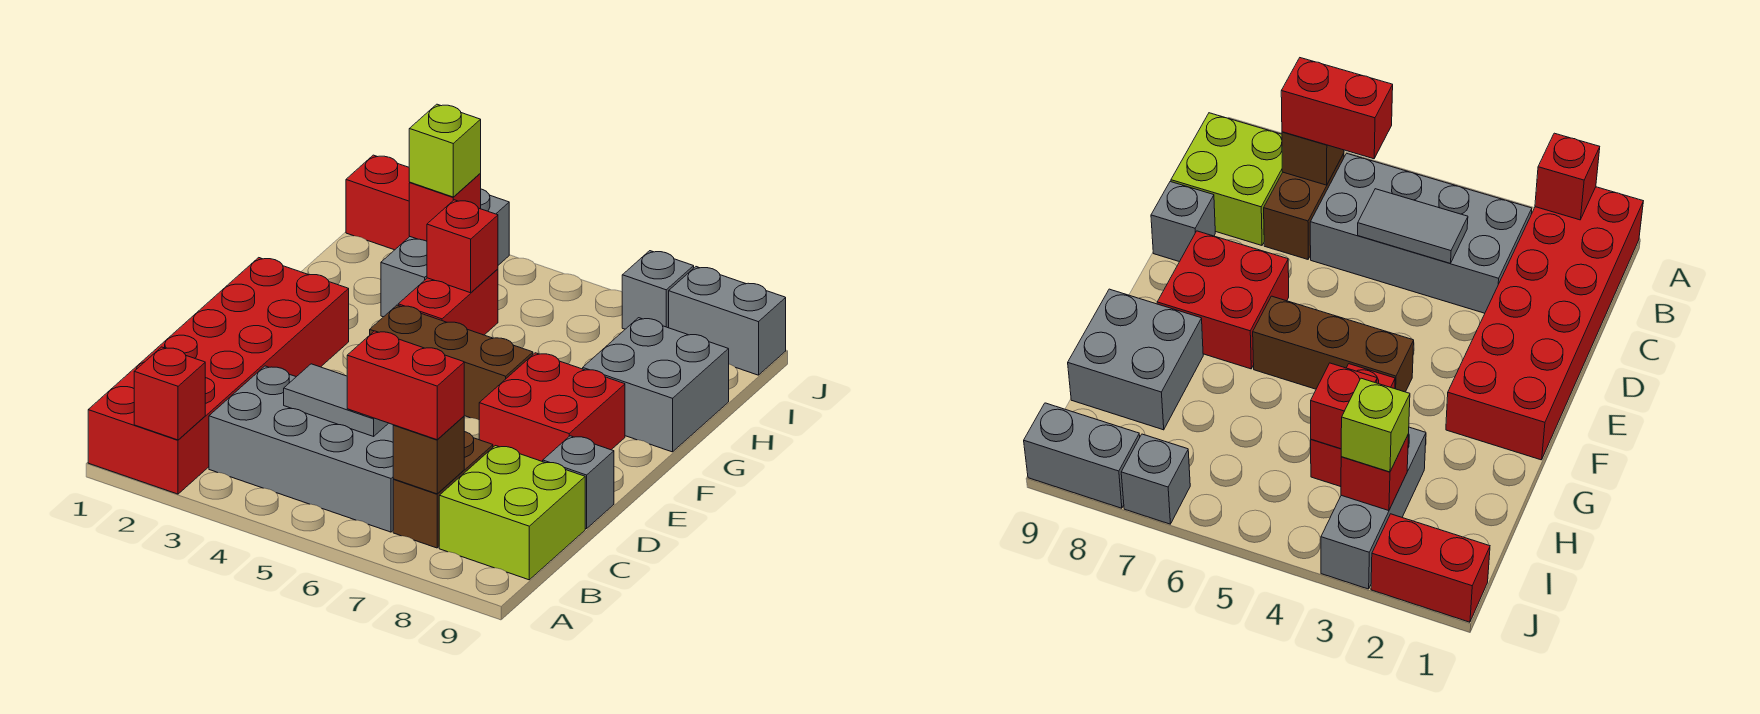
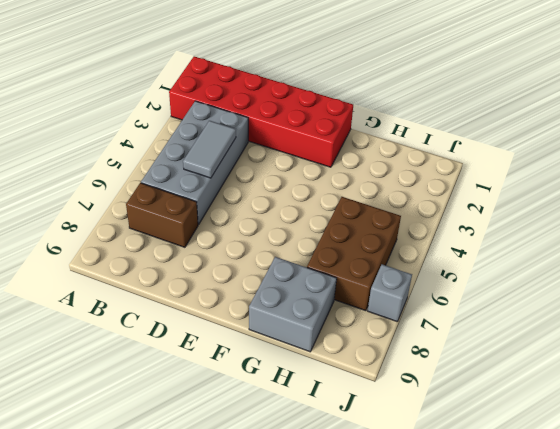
brown brick H5:I7 level 1 -> none
none -> lime brick B8:C9 level 1
none -> grey brick D9 level 1
none -> red brick E7:F8 level 1

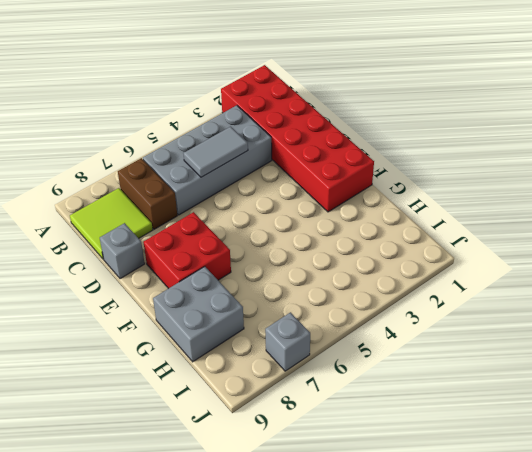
lime tile B8:C9 level 1 -> lime brick B8:C9 level 1
none -> brown brick F4:F6 level 1
none -> red brick G4:H4 level 1
none -> grey brick H3:J3 level 1

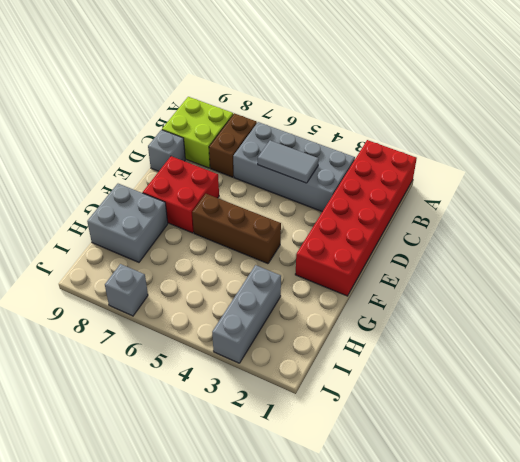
none -> red brick G4:H4 level 1
none -> red brick J1:J2 level 1
none -> grey brick J8:J9 level 1

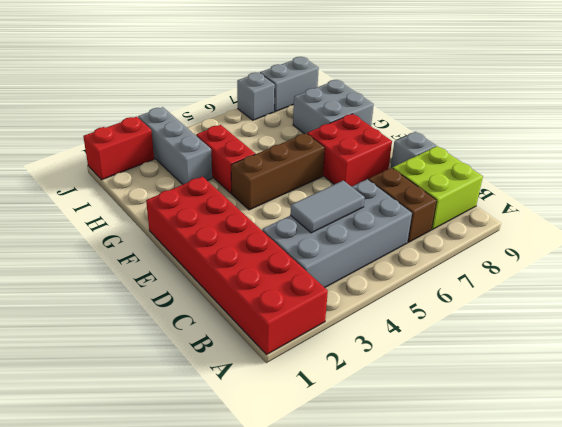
none -> red brick A2 level 2
none -> brown brick B7 level 2
none -> red brick H4 level 2

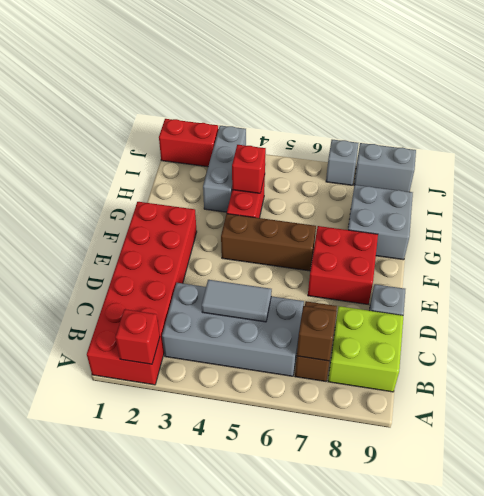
none -> red brick I3 level 2
none -> red brick B6:B7 level 3
none -> lime brick I3 level 3

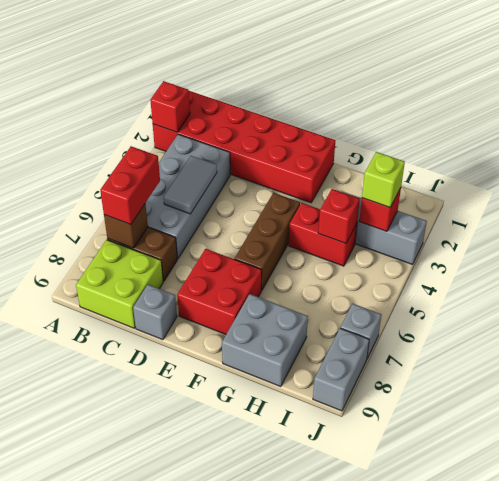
none -> red brick J1:J2 level 1

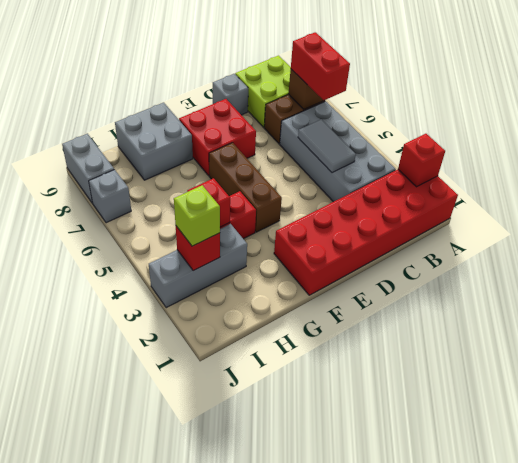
none -> red brick J1:J2 level 1

